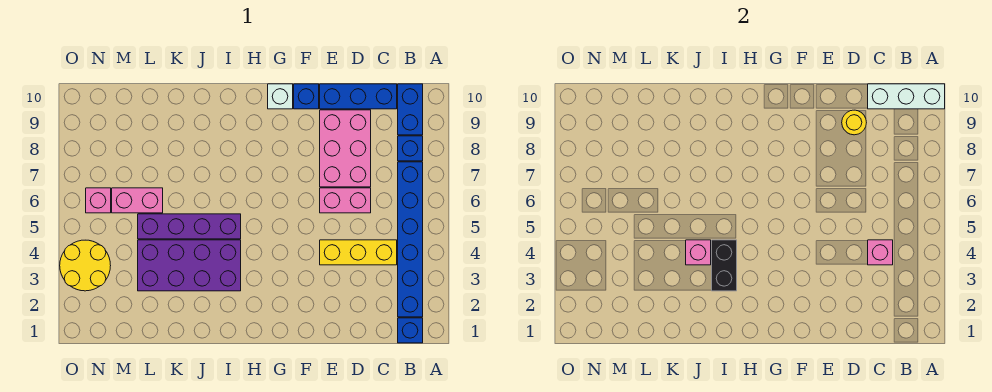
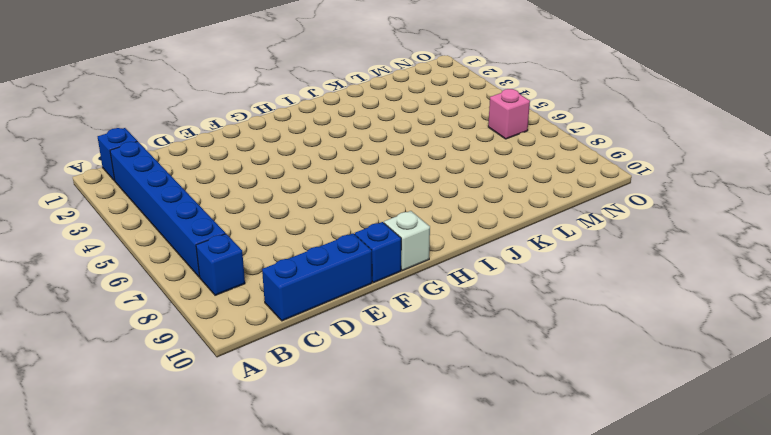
none -> blue brick B9:B10 level 1
none -> yellow brick C4:E4 level 1
none -> pink brick D6:E6 level 1

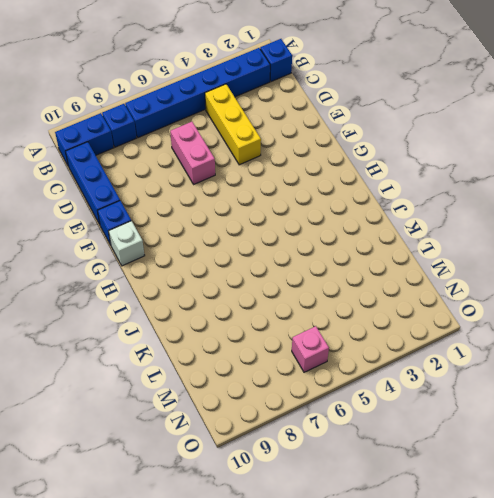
none -> pink brick D7:E9 level 1
none -> purple brick I3:L4 level 1
none -> purple brick I5:L5 level 1

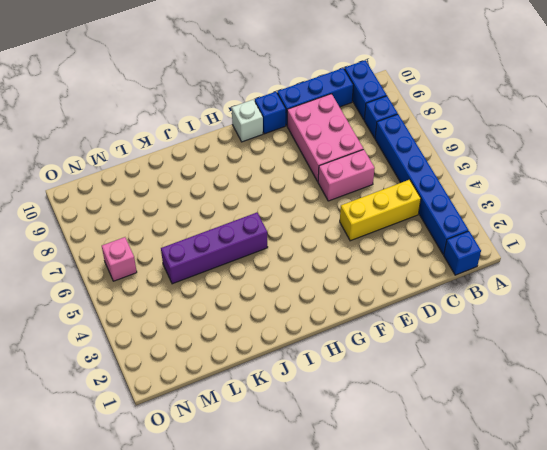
none -> purple brick I3:L4 level 1
none -> pink brick L6:M6 level 1
none -> yellow round brick N3:O4 level 1

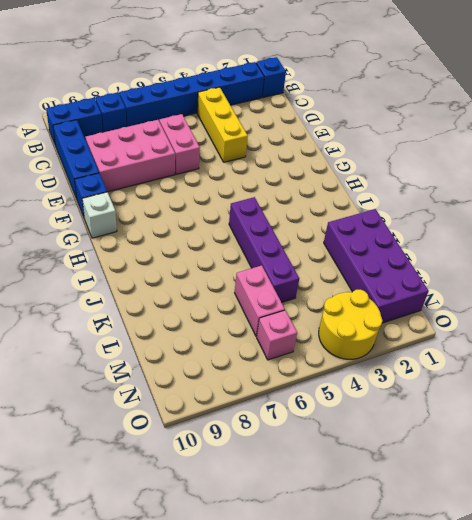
purple brick K1:N2 level 1 -> purple brick I3:L4 level 1
none -> white brick A10:C10 level 2
none -> pink brick C4 level 2
none -> yellow round brick D9 level 2

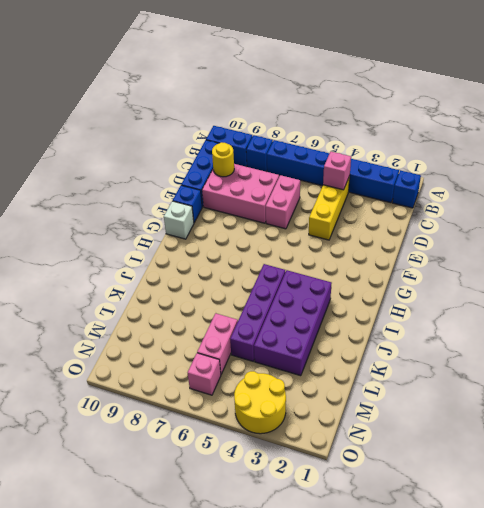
none -> white brick A10:C10 level 2
none -> black brick I3:I4 level 2
none -> pink brick J4 level 2

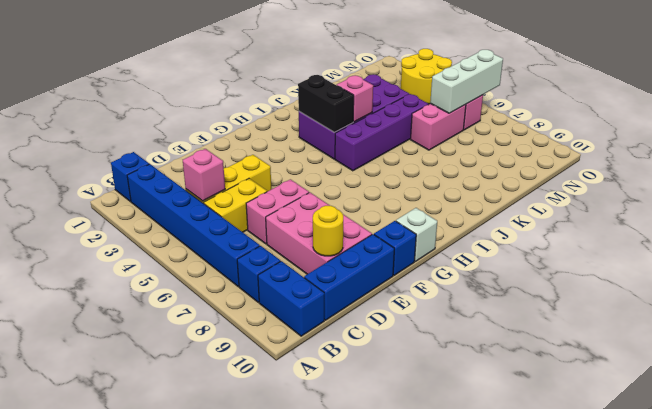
yellow brick C5:D5 level 1 -> none
white brick M6:O6 level 2 -> white brick A10:C10 level 2

